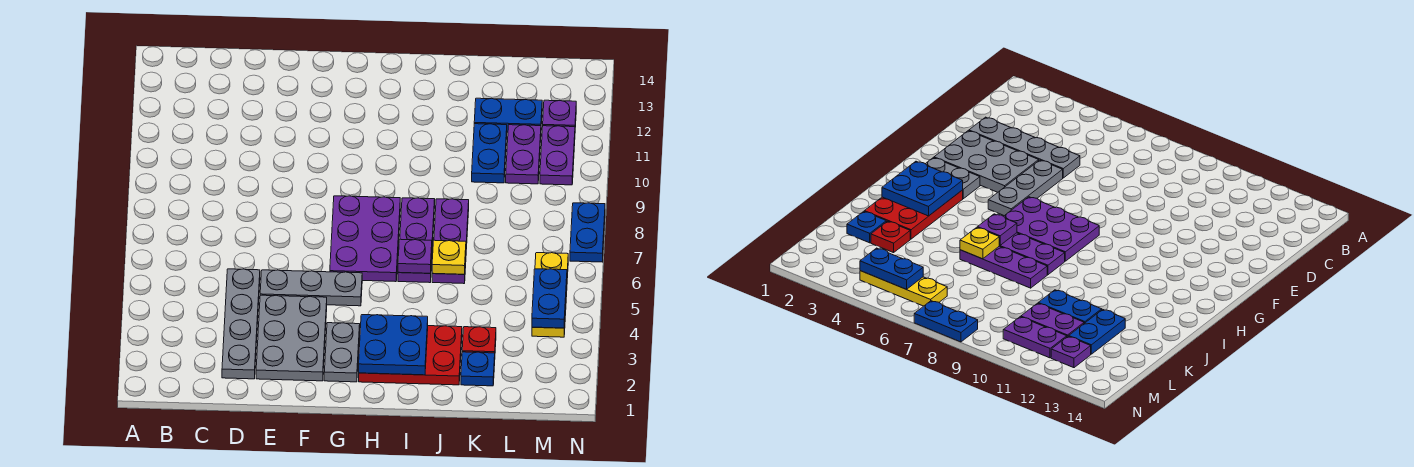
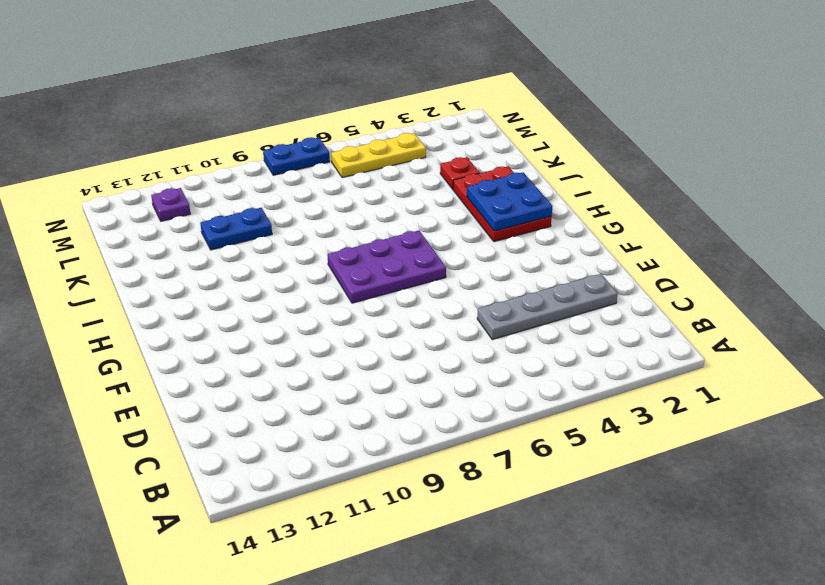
none -> grey plate E2:F4 level 1
none -> grey plate E5:G5 level 1
none -> grey plate G2:G3 level 1

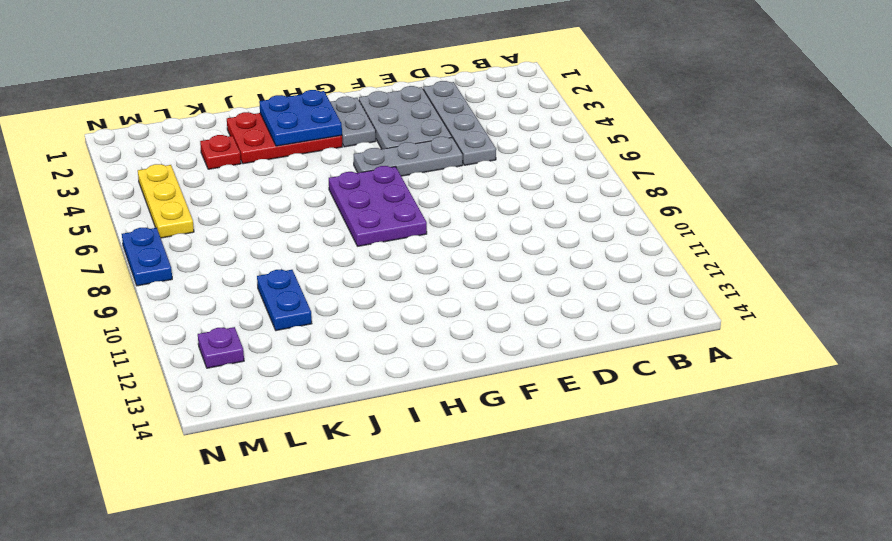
none -> purple plate I6:I8 level 1
none -> purple plate J6:J8 level 1
none -> blue plate K2 level 1

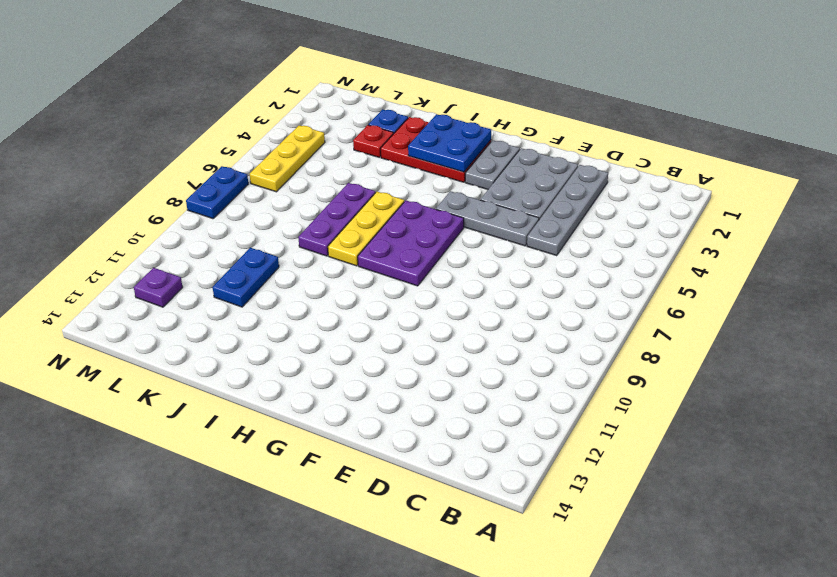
yellow plate I6:I8 level 1 -> purple plate I6:I8 level 1
none -> blue plate K12:L12 level 1
none -> purple plate L10:L11 level 1
none -> purple plate M10:M11 level 1

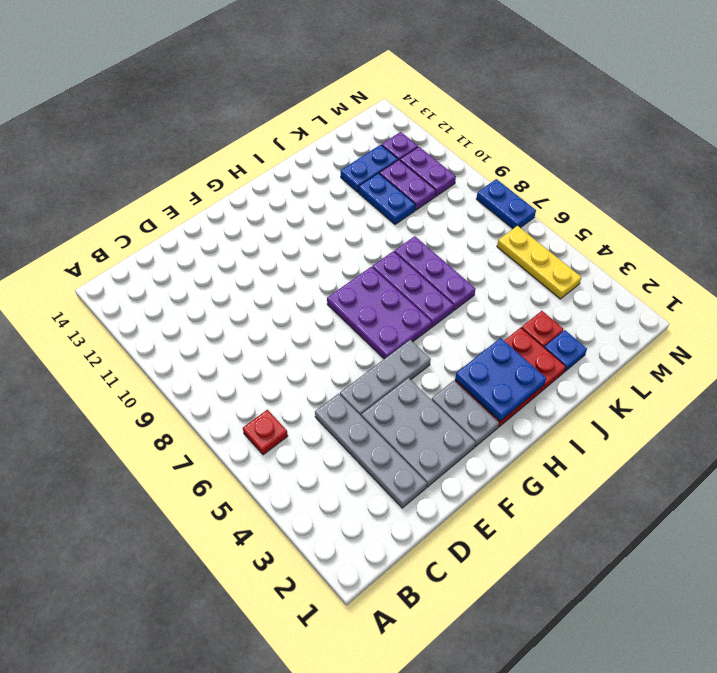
red plate B6 level 1 -> none
none -> purple plate I6 level 2
none -> yellow plate J6 level 2
none -> blue plate M4:M5 level 2

